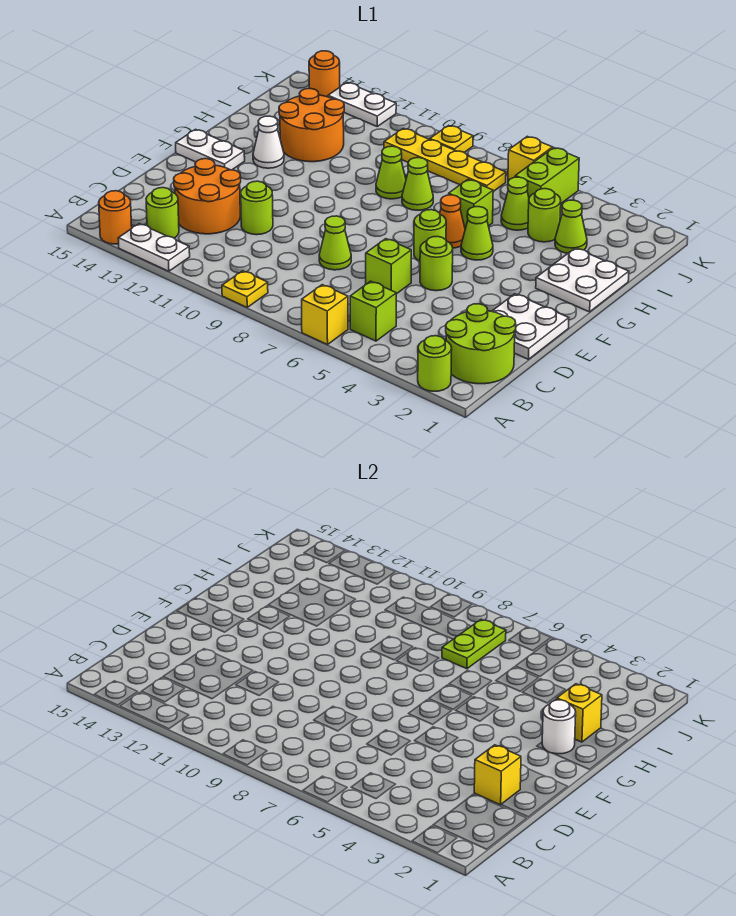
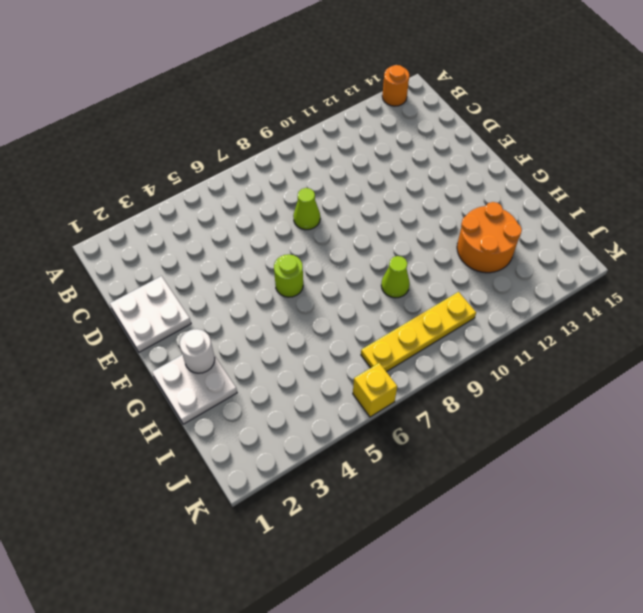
none -> lime round brick A2 level 1
none -> yellow brick A6 level 1
none -> yellow plate A9 level 1
none -> white plate A12:A13 level 1

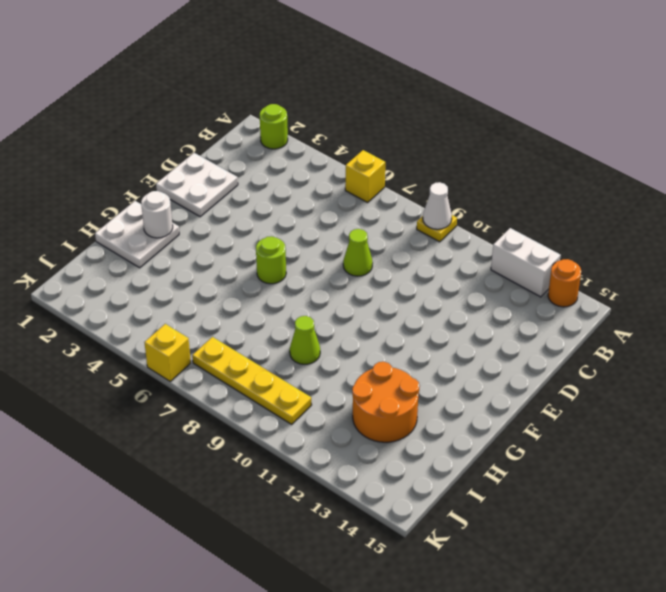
white cone A9 level 2 -> white cone G13 level 1
white brick A12:A13 level 1 -> white plate A12:A13 level 1
none -> lime round brick B1:C2 level 1
none -> lime brick B5 level 1
none -> lime round brick B13 level 1
none -> orange round brick C12:D13 level 1

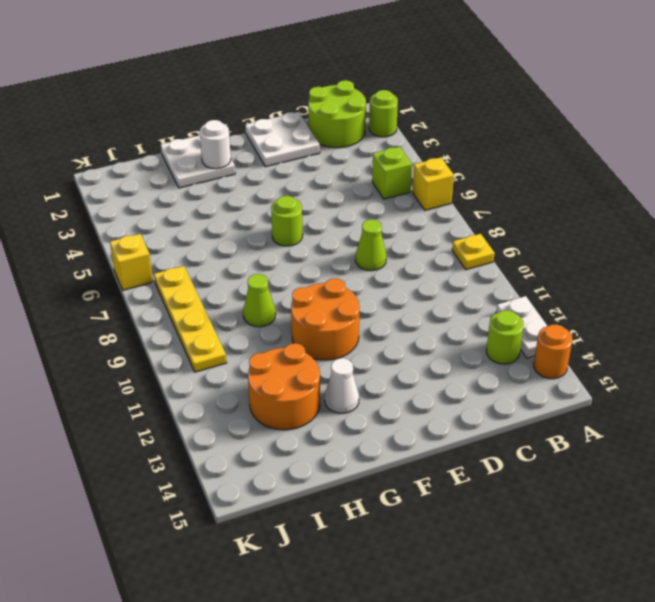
orange round brick F10:G11 level 1 -> orange round brick C12:D13 level 1
none -> lime brick D6 level 1
none -> lime round brick D11 level 1
none -> lime round brick E5 level 1
none -> white plate F14:F15 level 1

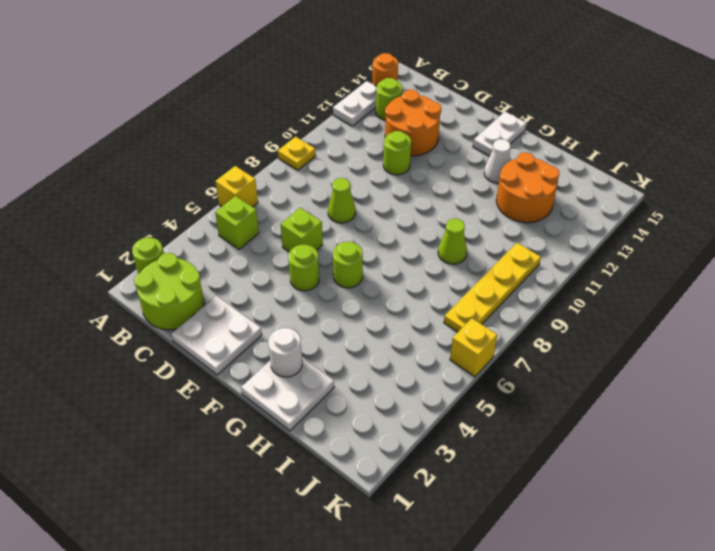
none -> lime cone G5 level 1
none -> orange cone G6 level 1
none -> lime brick H6 level 1
none -> lime cone H8 level 1

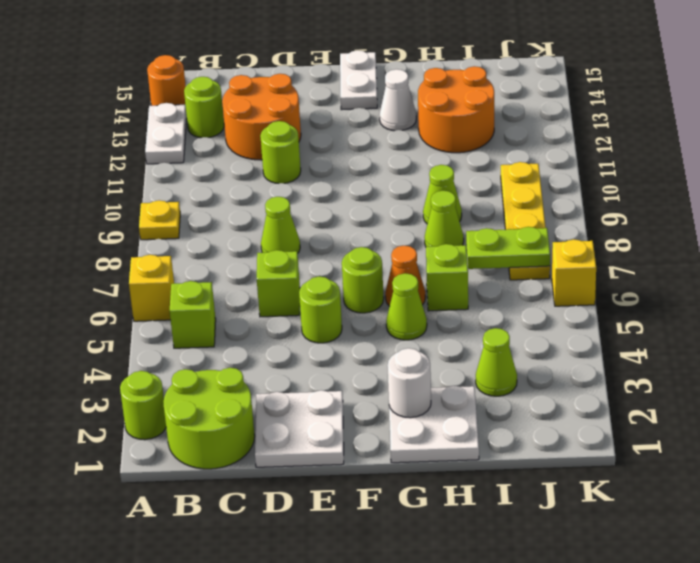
none -> lime round brick I4 level 1
none -> lime cone I5 level 1
none -> lime brick J5:K5 level 1
none -> yellow plate K9 level 1

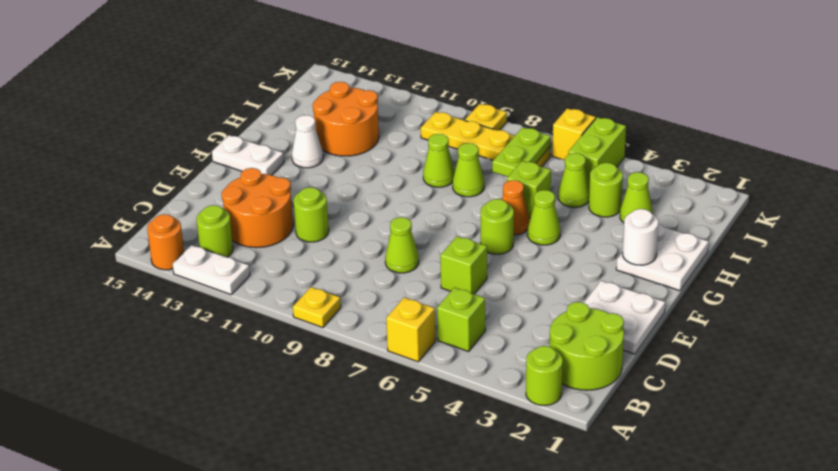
none -> lime round brick E5 level 1
none -> white plate K12:K13 level 1
none -> orange round brick K14 level 1
none -> yellow brick D2 level 2

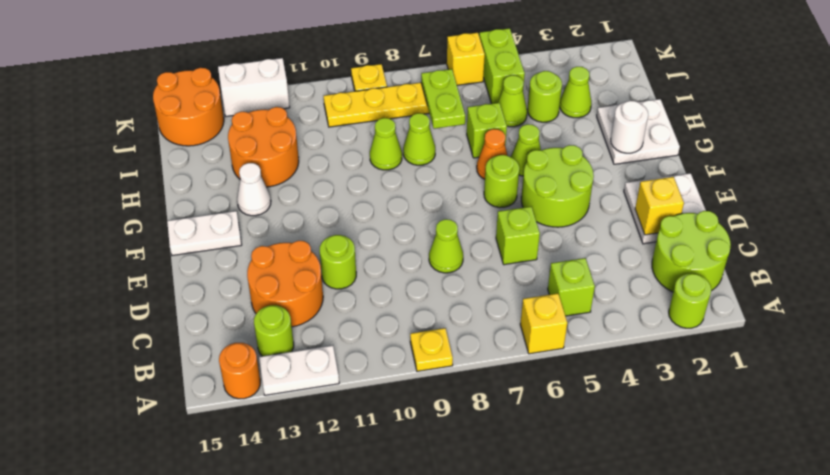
lime round brick E4:F5 level 1 -> lime round brick E5 level 1
orange round brick J14:K15 level 1 -> orange round brick K14 level 1
white brick K12:K13 level 1 -> white plate K12:K13 level 1
none -> yellow brick H2 level 2

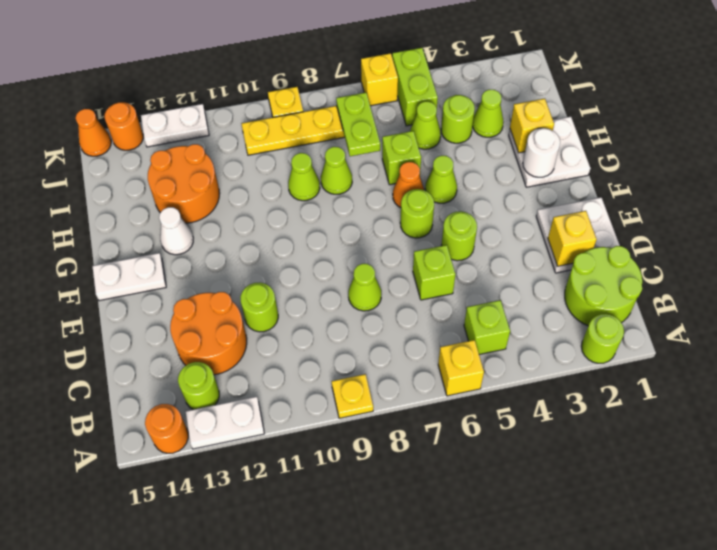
orange cone K15 level 1 -> none

